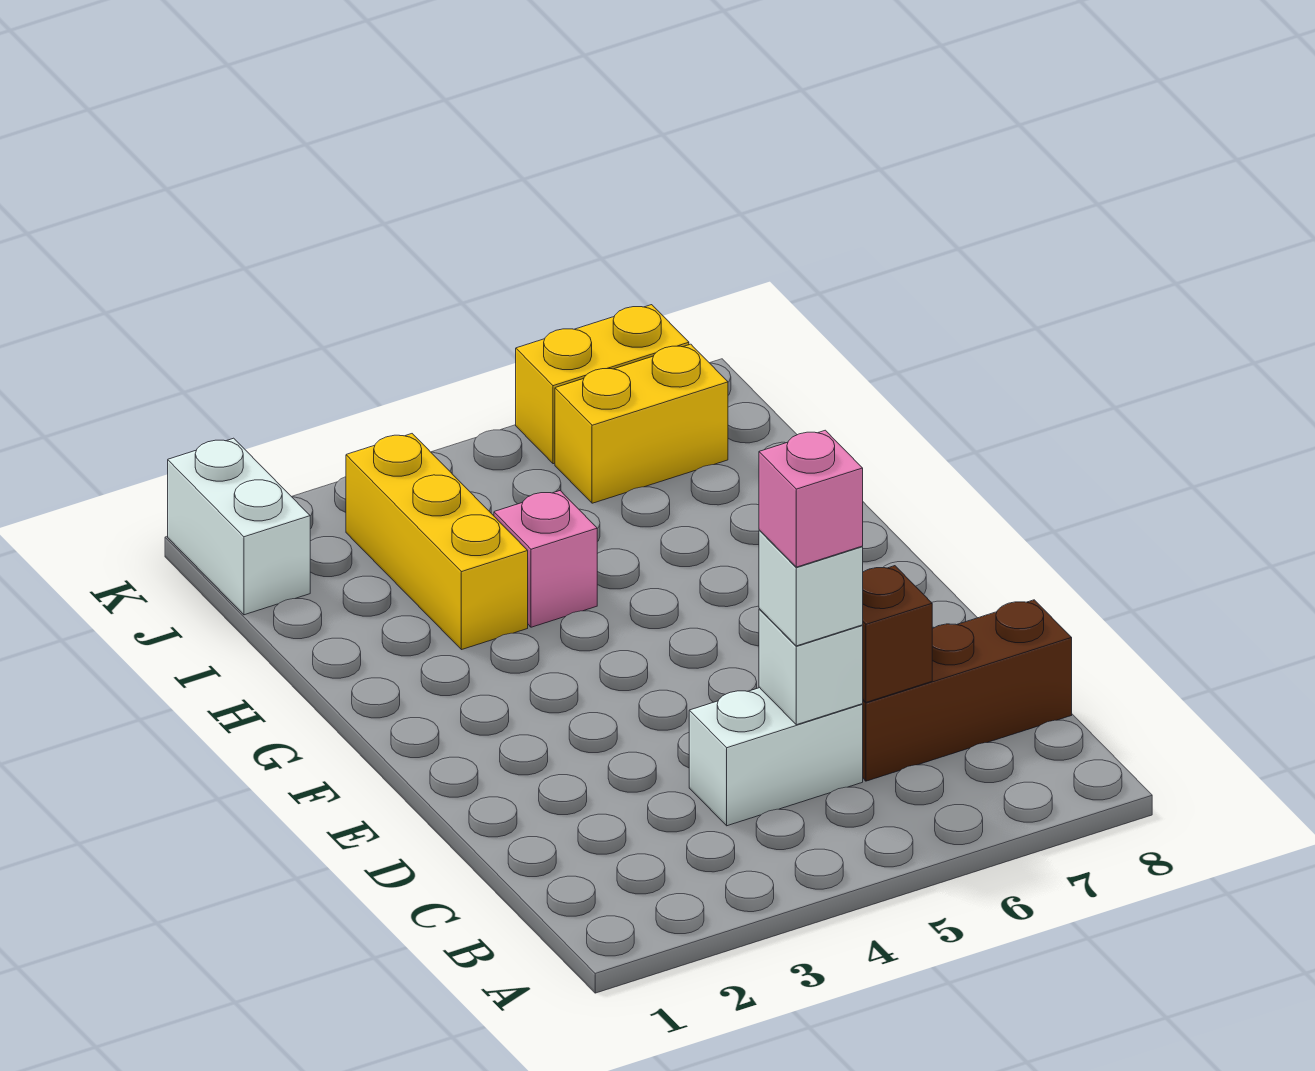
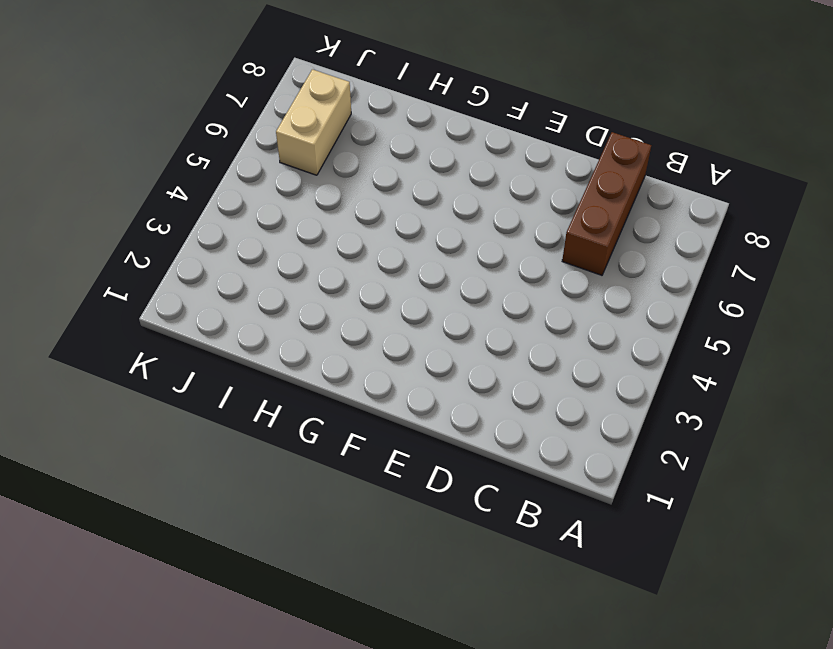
tan brick J6:J7 level 1 -> yellow brick J6:J7 level 1
none -> white brick C4:C5 level 1
none -> yellow brick H3:J3 level 1

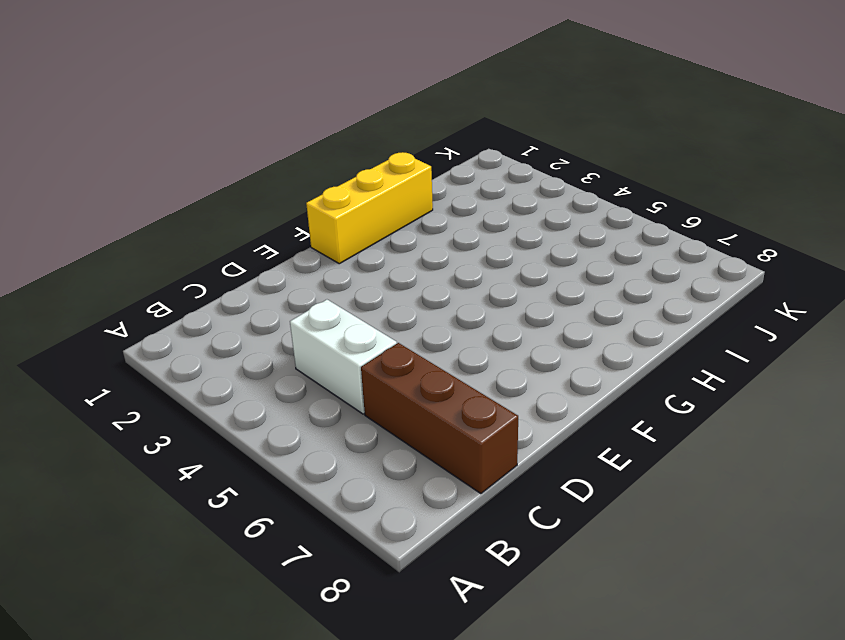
yellow brick F1:H1 level 1 -> yellow brick H3:J3 level 1
none -> pink brick H4 level 1
none -> white brick J1:K1 level 1

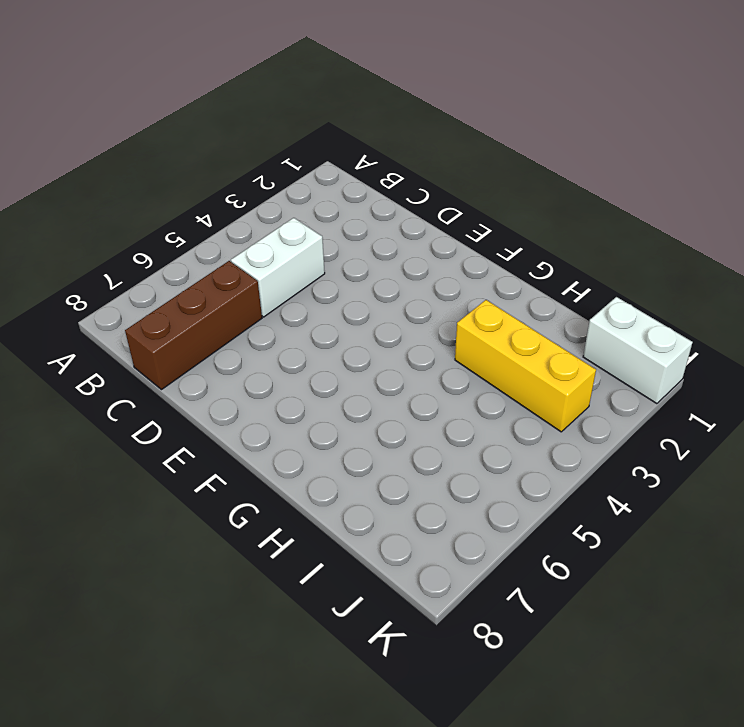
none -> pink brick H4 level 1
none -> yellow brick J6:J7 level 1

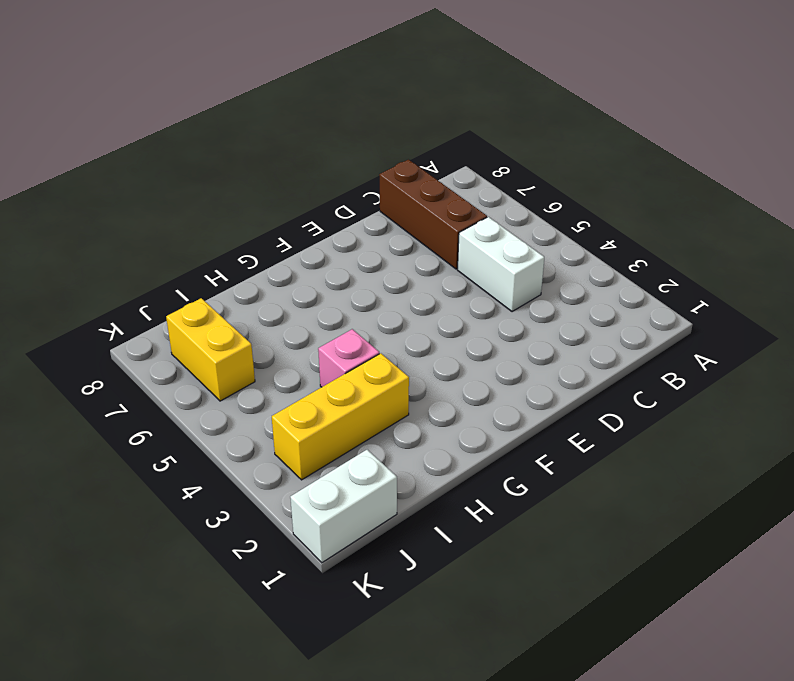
none -> yellow brick K6:K7 level 1
none -> white brick C5 level 2

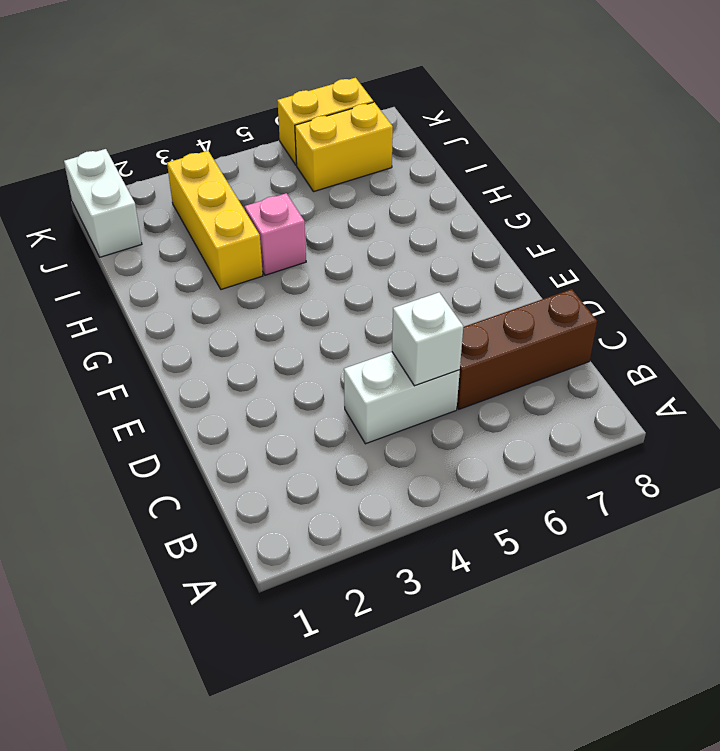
none -> brown brick C6 level 2
none -> white brick C5 level 3

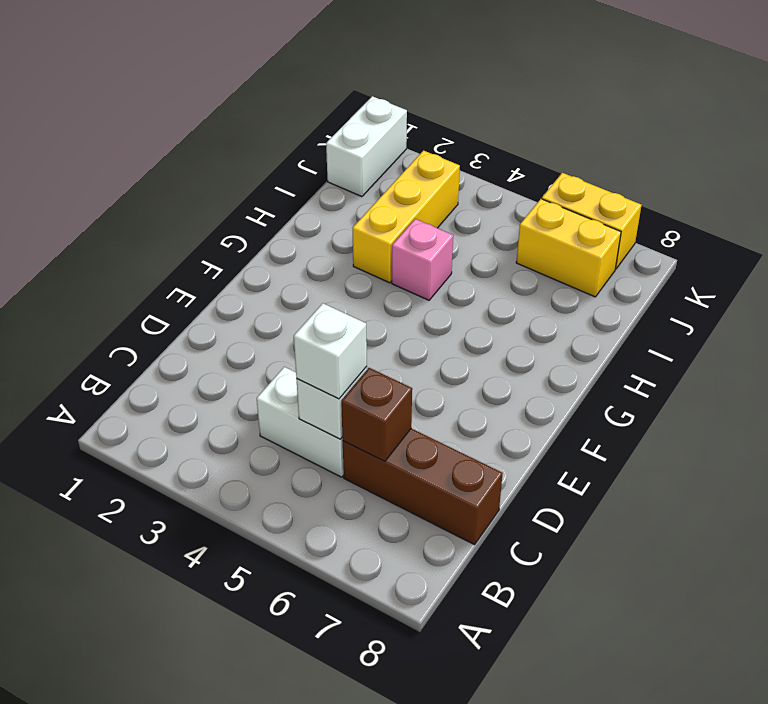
none -> pink brick C5 level 4

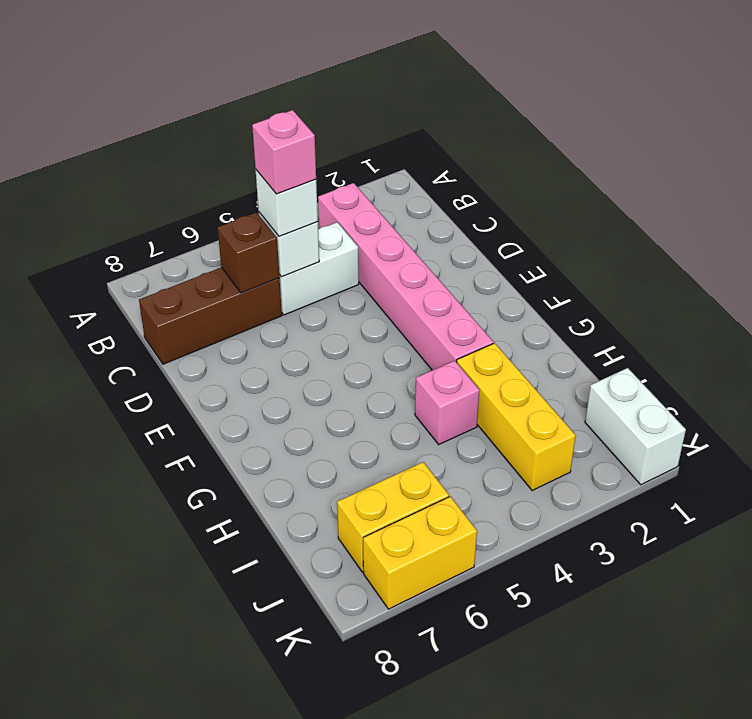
pink brick B3:G3 level 1 -> none

